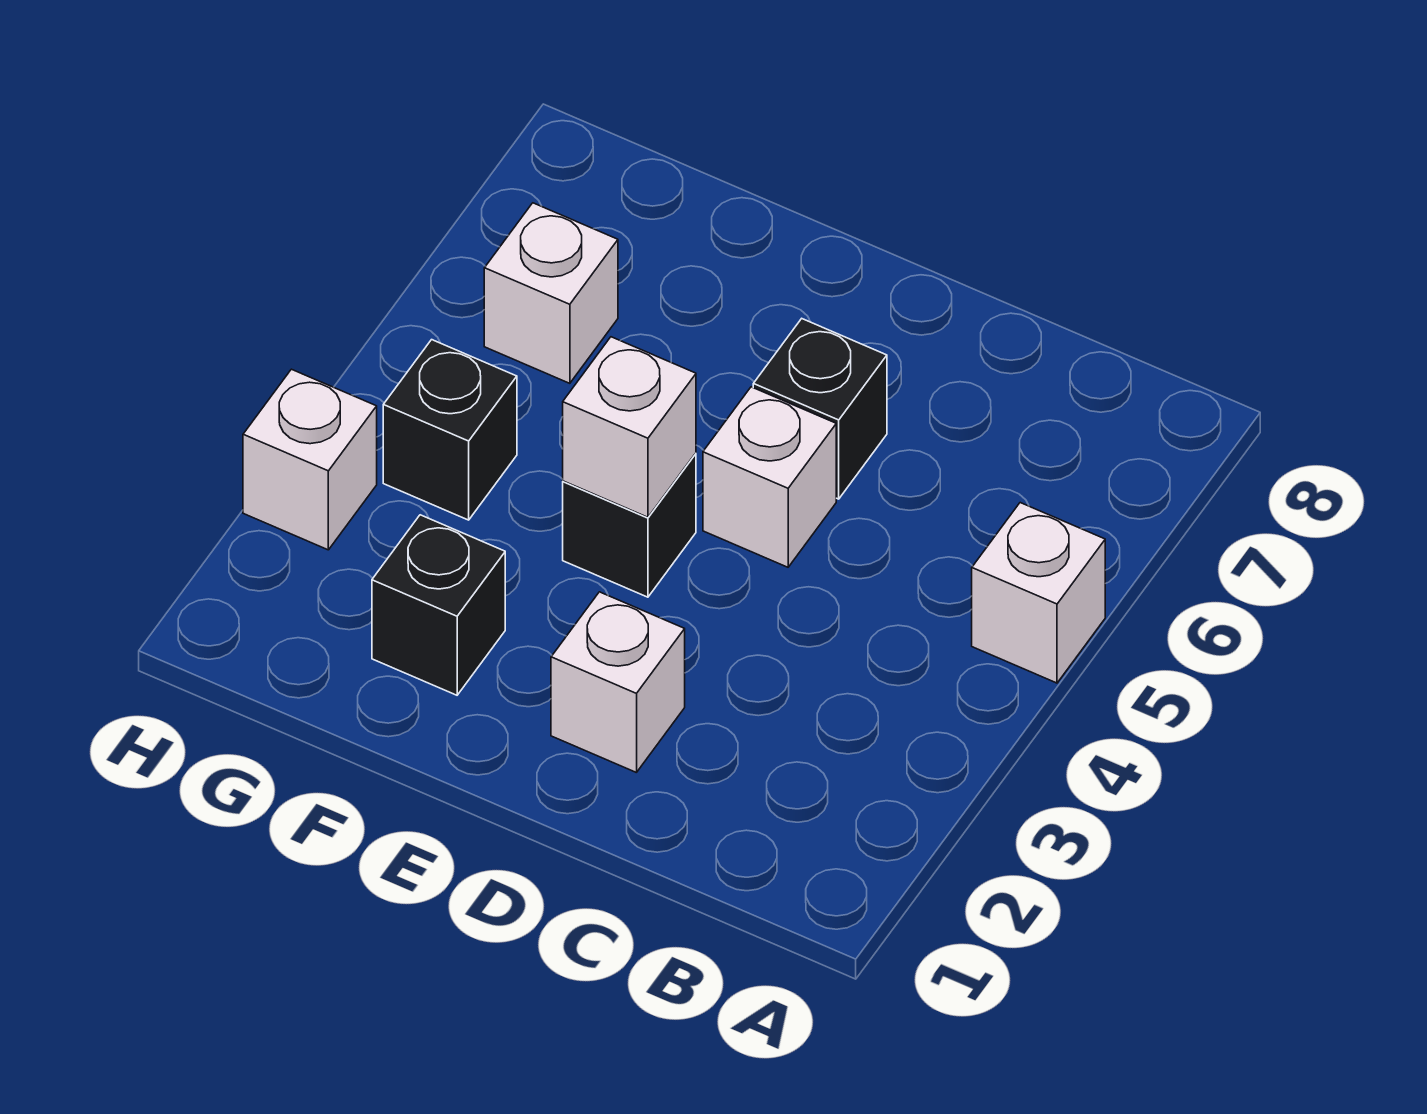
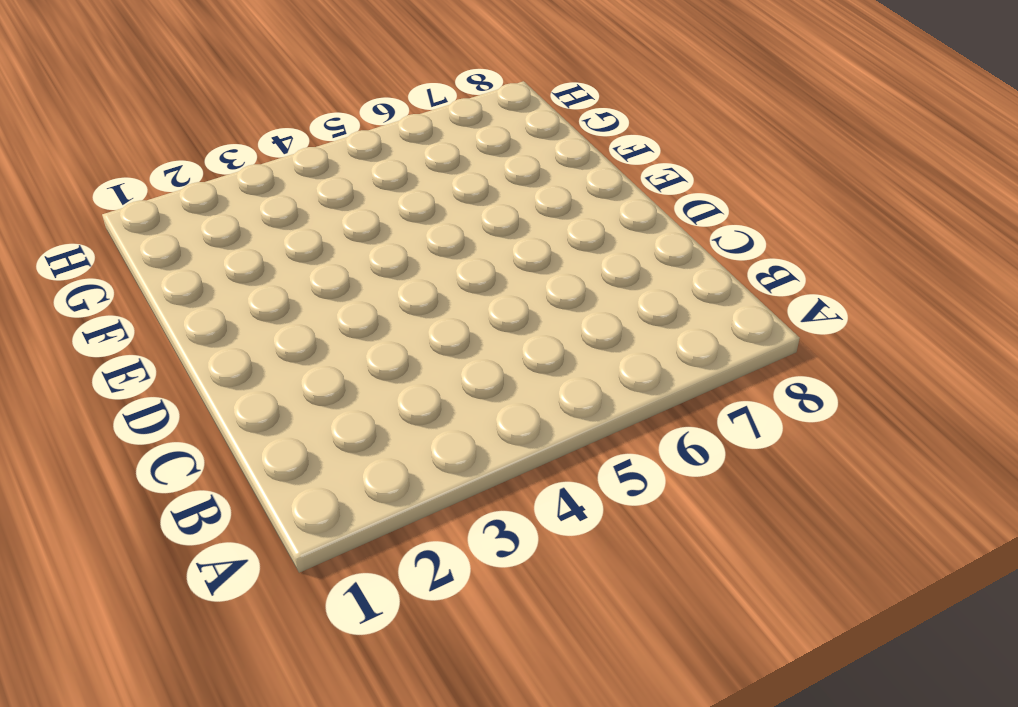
none -> white brick A5 level 1
none -> white brick D2 level 1

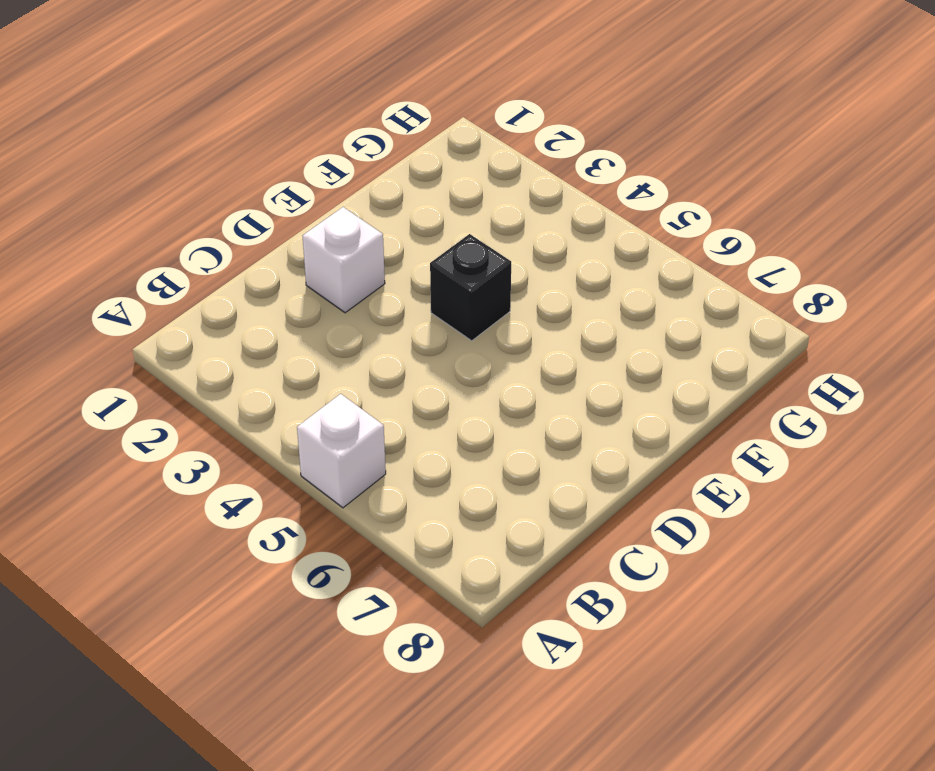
none -> white brick D5 level 1
none -> black brick D6 level 1

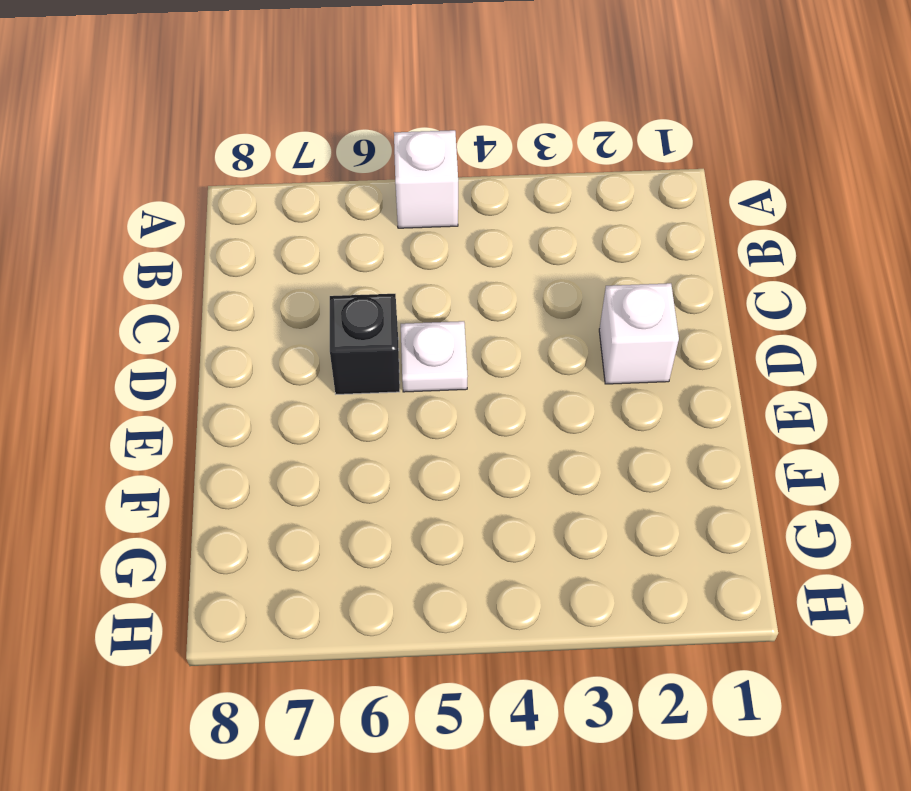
white plate D5 level 1 -> white brick D5 level 1
none -> black brick E4 level 1
none -> black brick F2 level 1

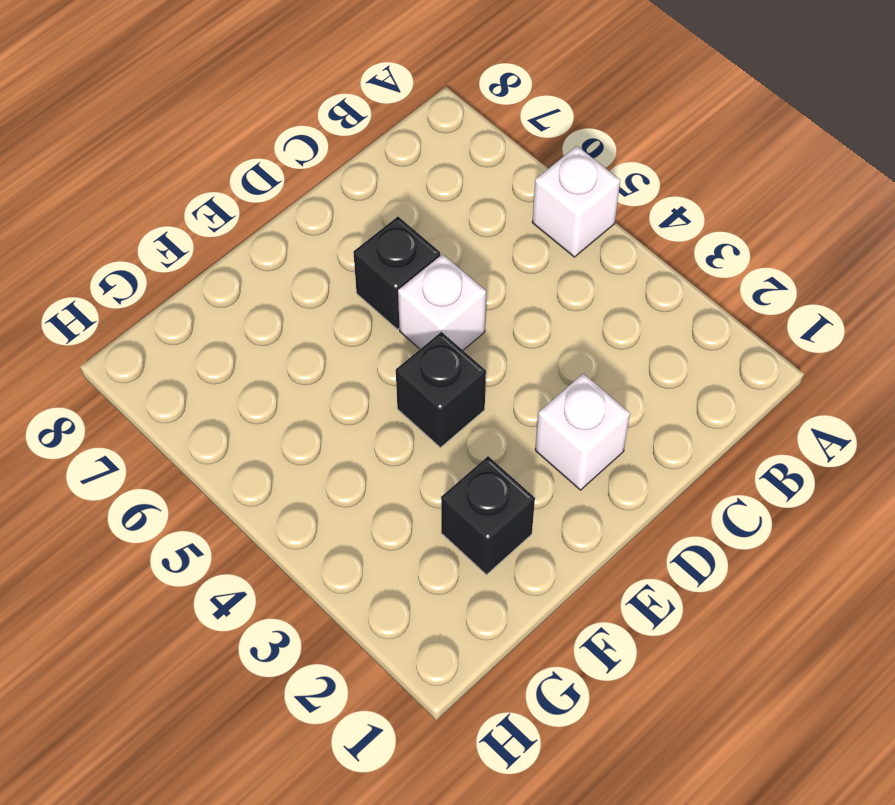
none -> black brick G4 level 1
none -> white brick G6 level 1

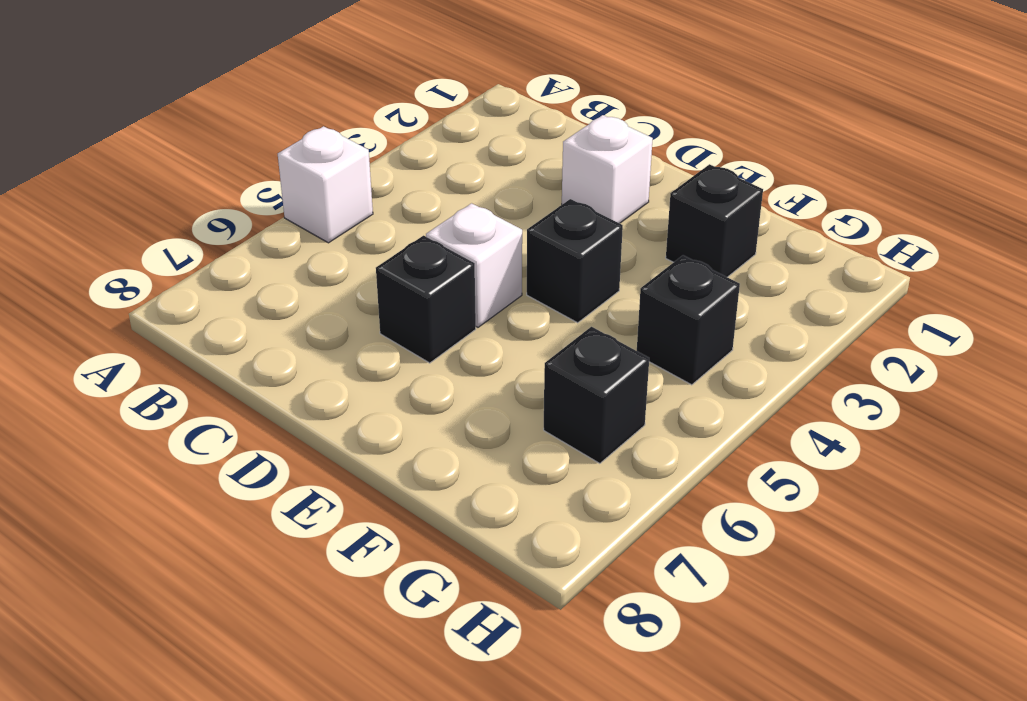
black brick G6 level 1 -> white brick G6 level 1
none -> white brick H3 level 1
none -> white brick E4 level 2

